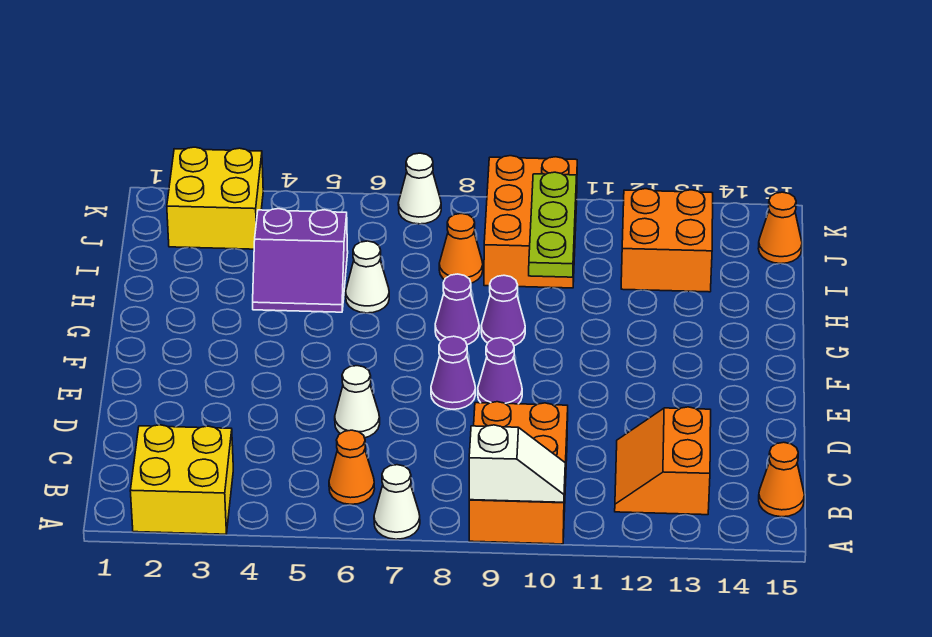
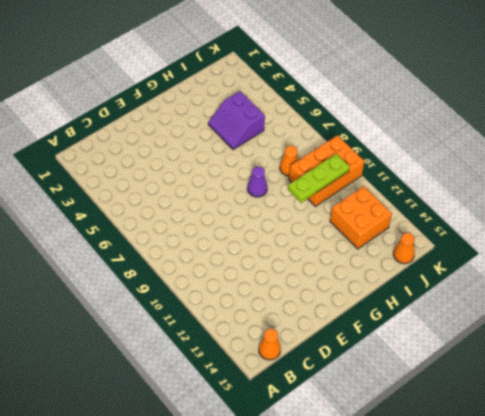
none -> yellow brick A2:B3 level 1
none -> white cone A7 level 1
none -> orange brick A9:C10 level 1

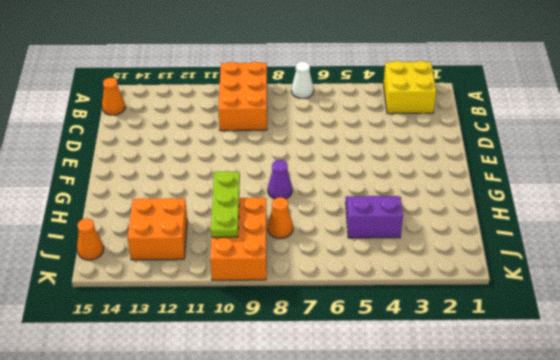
none -> orange cone B6 level 1
none -> orange slope B12:C13 level 1 top 13
none -> white cone D6 level 1

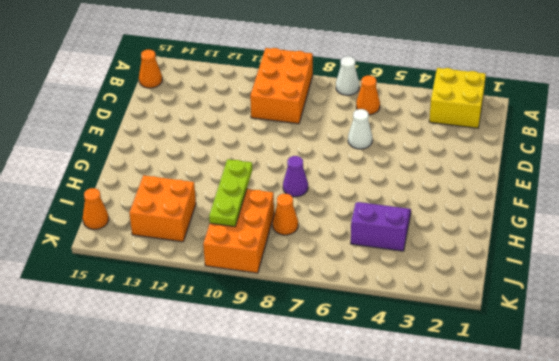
none -> orange slope B12:C13 level 1 top 13
none -> purple cone E8 level 1
none -> purple cone E9 level 1

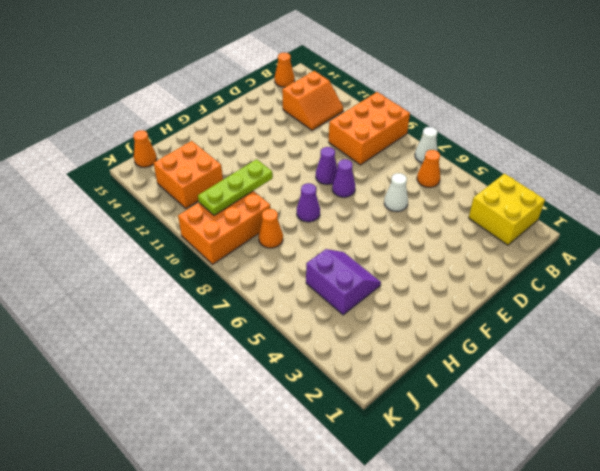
none -> purple cone G9 level 1
none -> white cone H6 level 1
none -> yellow brick J2:K3 level 1

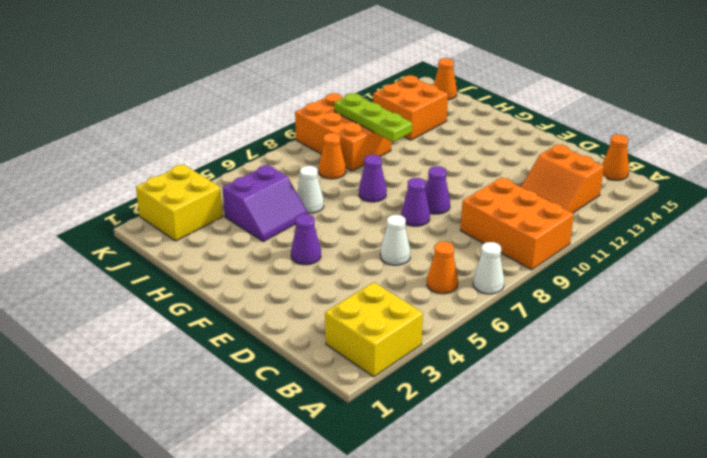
purple cone F4 level 1 -> purple cone G9 level 1
none -> white cone K7 level 1
none -> white slope A9:A10 level 2 top 9

